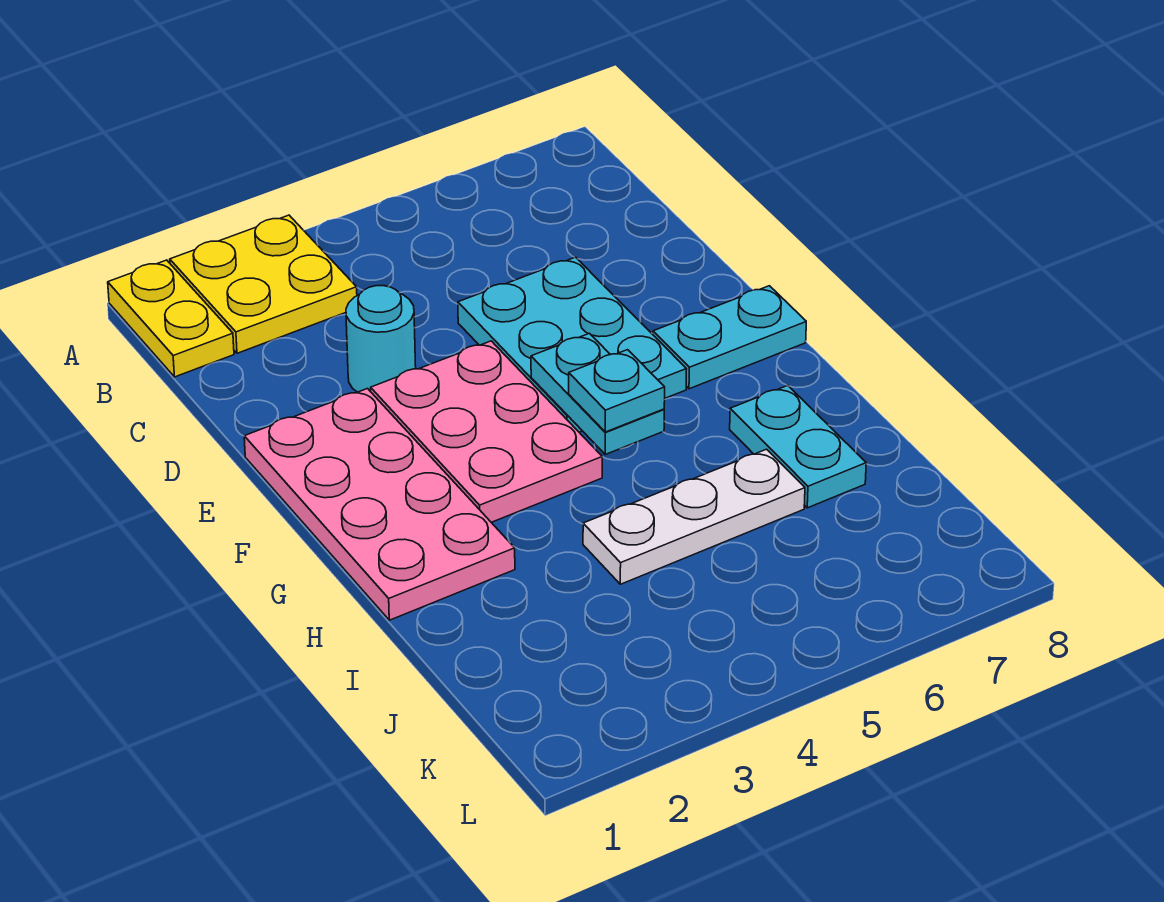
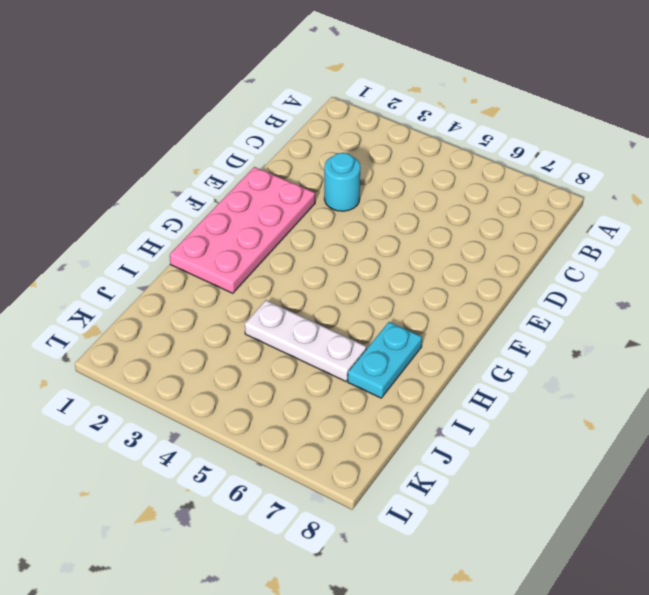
none -> yellow plate A1:B1 level 1
none -> yellow plate A2:B3 level 1

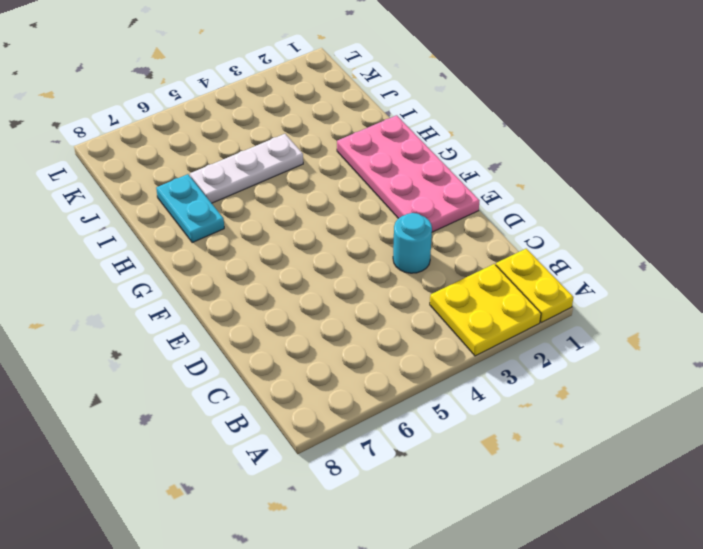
none -> cyan plate D5:F6 level 1
none -> pink plate E3:G4 level 1

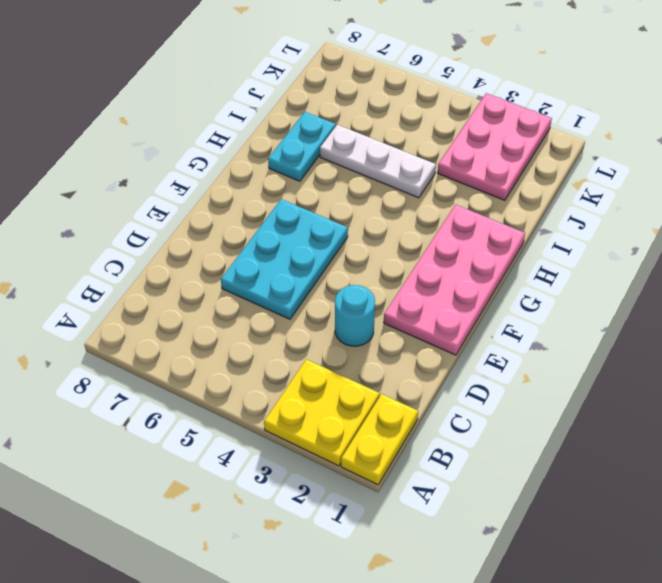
pink plate J2:L3 level 1 -> pink plate E3:G4 level 1
none -> cyan plate F7:F8 level 1
none -> cyan plate F5:G5 level 2

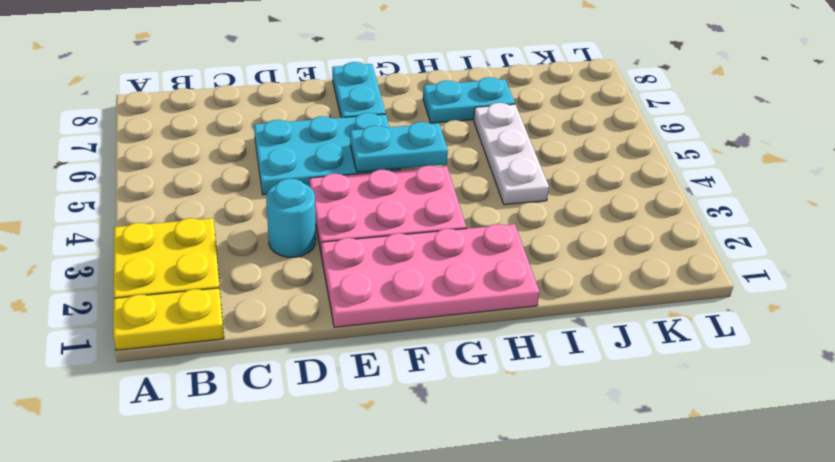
none -> cyan plate G5 level 3

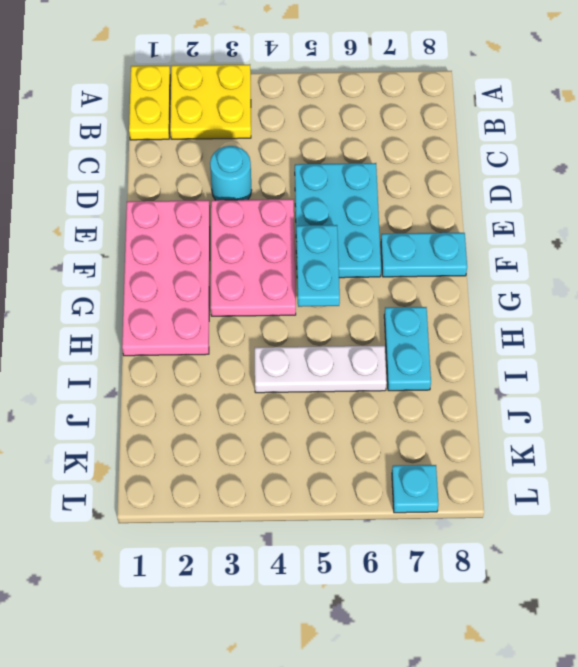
cyan plate L7 level 1 -> cyan plate G5 level 3

